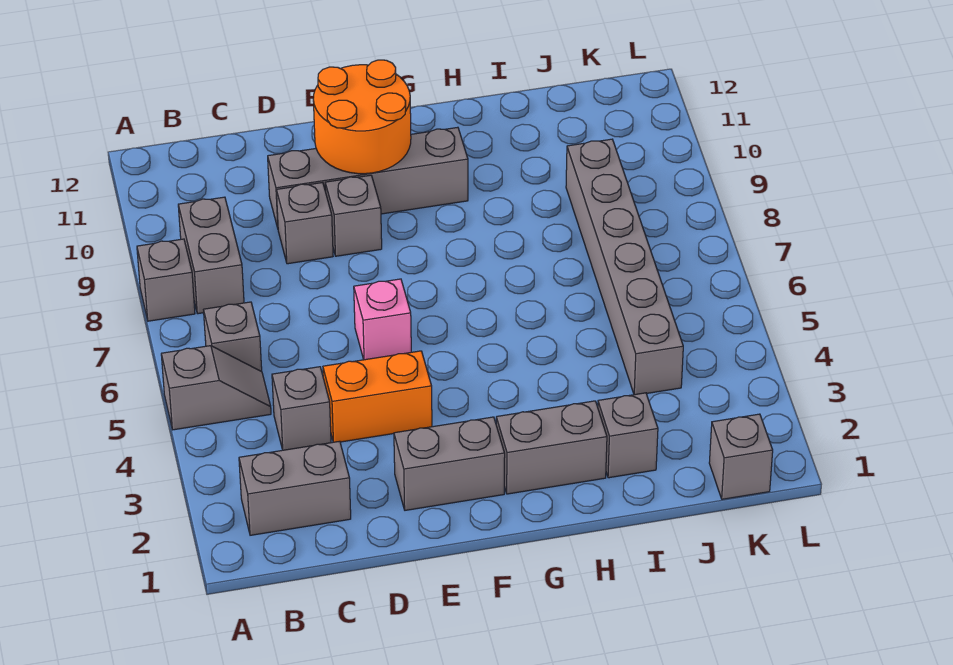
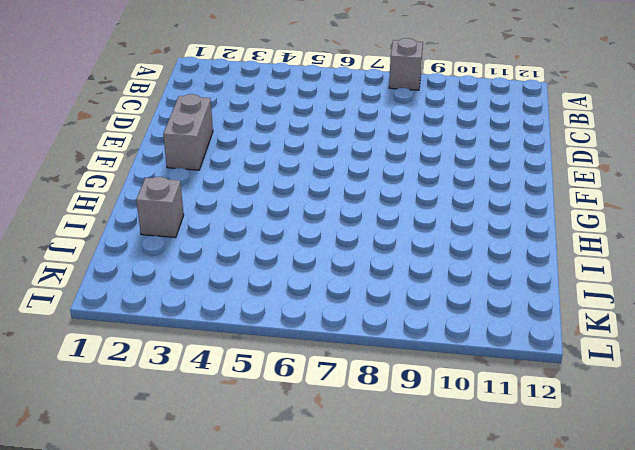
none -> grey slope A5:B5 level 1 top A
none -> grey brick B2:C2 level 1
none -> grey brick B6 level 1

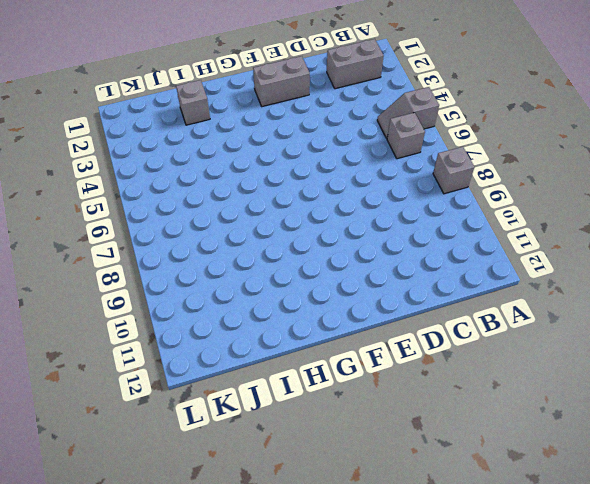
none -> grey brick B8:B9 level 1
none -> grey brick C4 level 1
none -> orange brick D4:E4 level 1

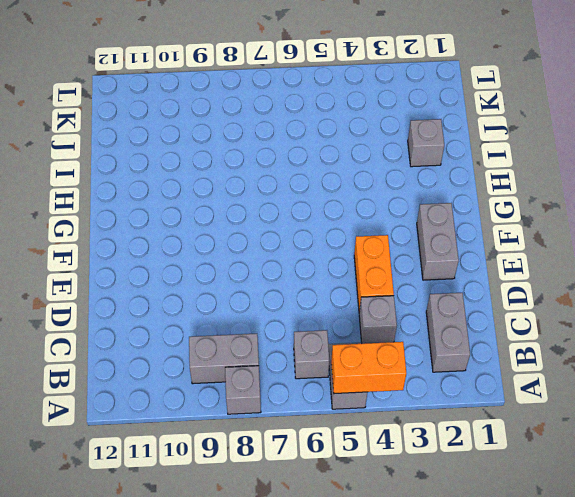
orange brick A4:A5 level 2 -> none
none -> grey brick D9 level 1
none -> grey brick D10:G10 level 1
none -> pink brick E6 level 1

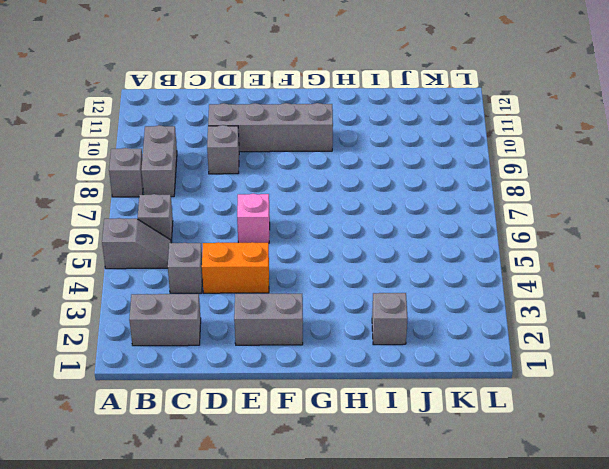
none -> grey brick E9 level 1
none -> grey brick G2:H2 level 1
none -> grey brick J4:J9 level 1

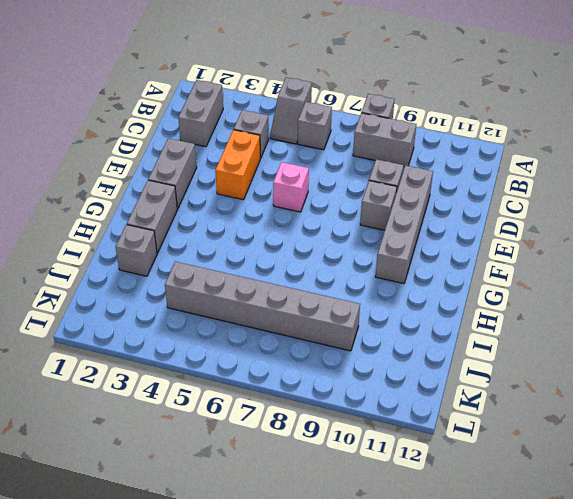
none -> grey brick K1 level 1
none -> orange round brick E10:F11 level 2

